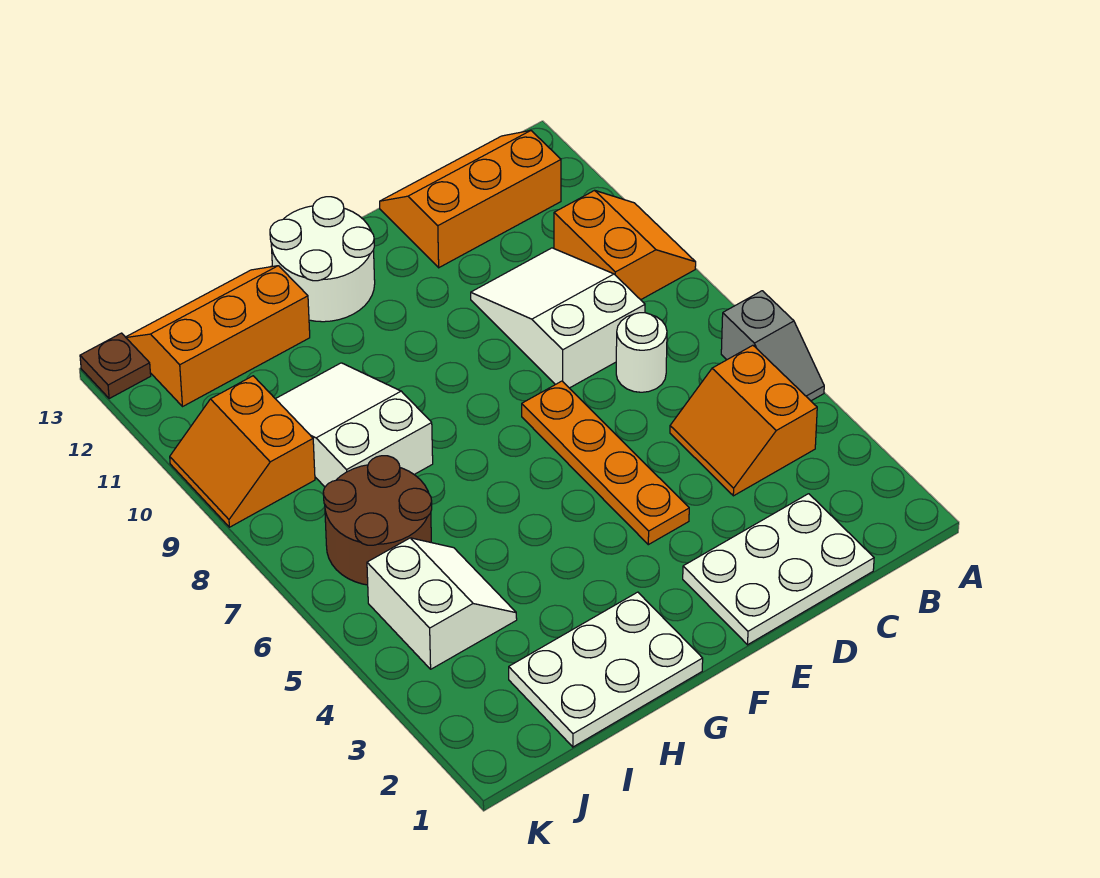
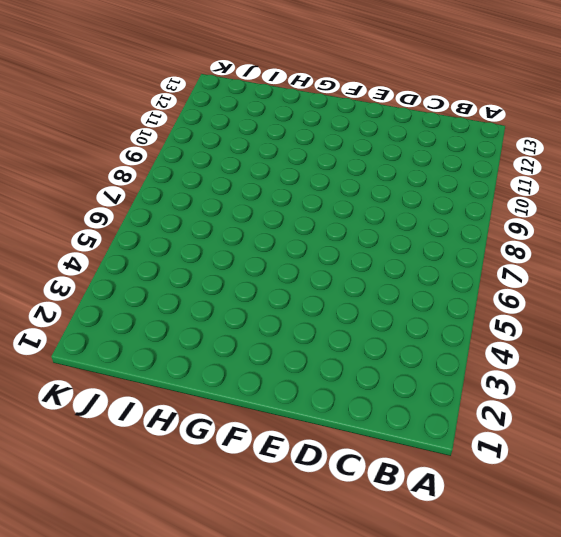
none -> grey slope A5:A6 level 1 top 6
none -> orange slope A9:B10 level 1 top B
none -> orange slope B4:C5 level 1 top B

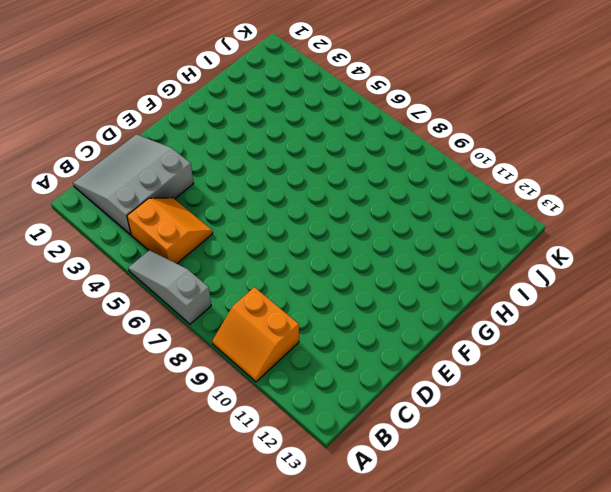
grey slope A5:A7 level 1 top 7 -> grey slope A5:A6 level 1 top 6
grey slope B1:D3 level 1 top 3 -> white plate C1:E2 level 1
none -> orange slope B12:D13 level 1 top 12
none -> white round brick C7 level 1
none -> white slope C8:D10 level 1 top 8

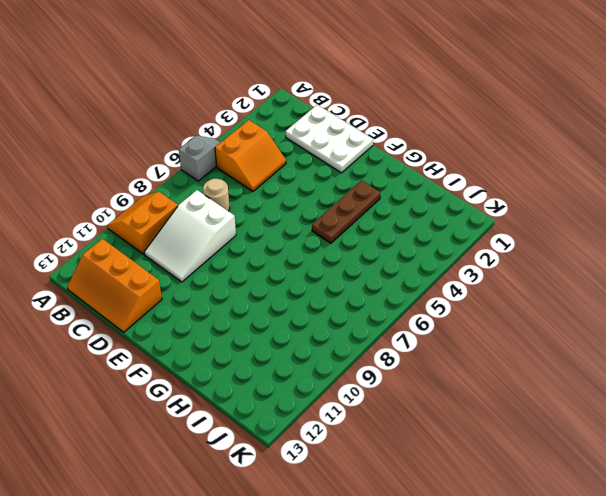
tan round brick C7 level 1 -> white round brick C7 level 1
brown plate G3:G5 level 1 -> none
none -> orange plate E4:E7 level 1
none -> white round brick F12:G13 level 1
none -> white plate G1:I2 level 1

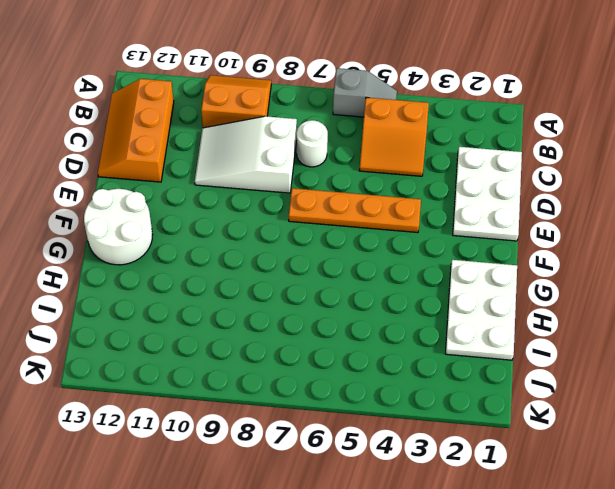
none -> white slope H8:I10 level 1 top 8
none -> orange slope H12:J13 level 1 top 12
none -> white slope I4:J5 level 1 top J

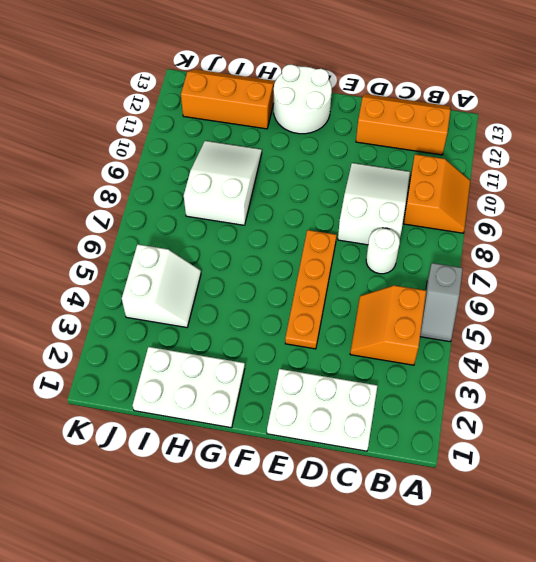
none -> brown round brick I6:J7 level 1
none -> orange slope J9:K10 level 1 top J
none -> brown plate K13 level 1

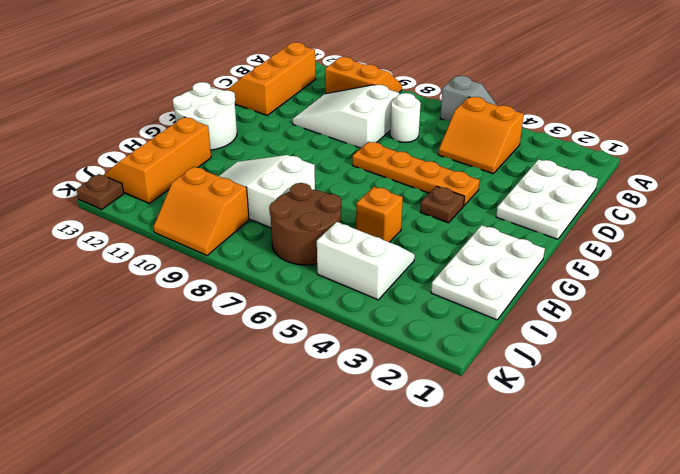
brown plate F4 level 1 -> none
orange brick H5 level 1 -> none

